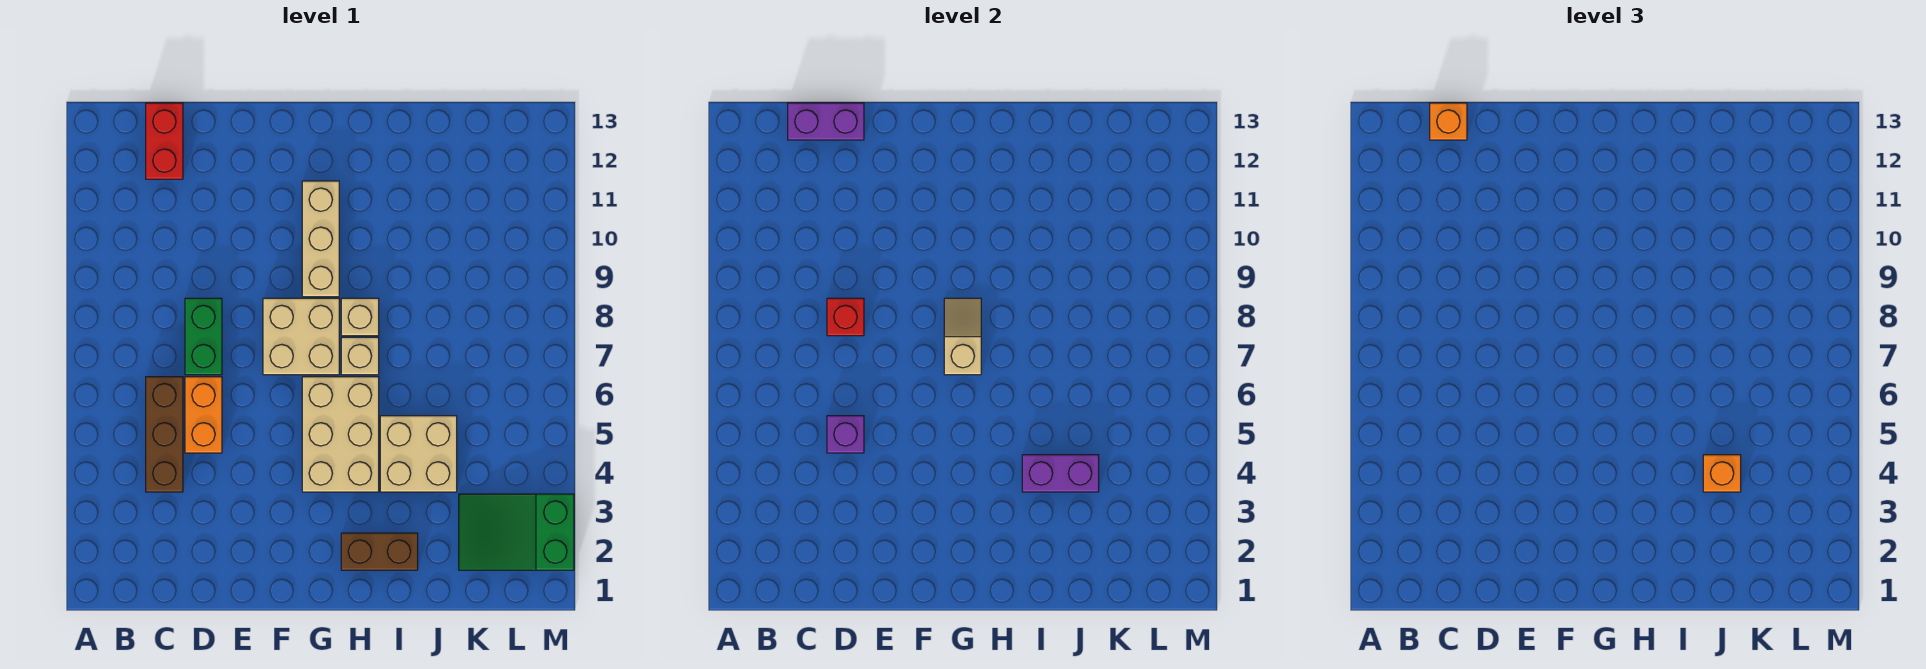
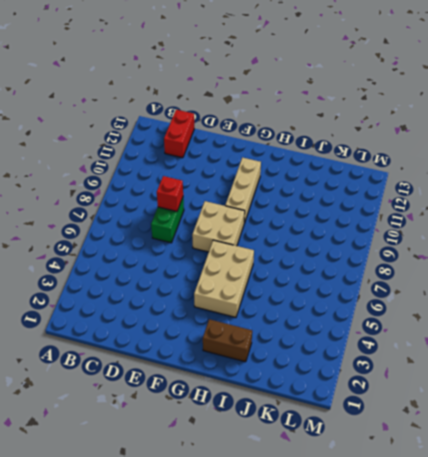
none -> brown brick C4:C6 level 1
none -> orange brick D5:D6 level 1
none -> tan brick H7 level 1

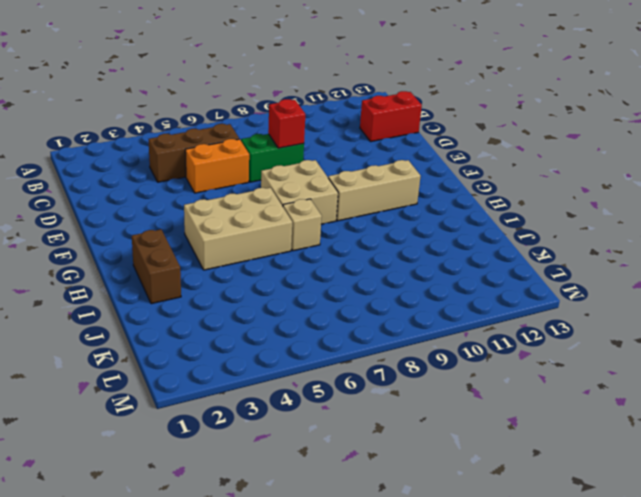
none -> tan brick H8 level 1
none -> tan brick I4:J5 level 1
none -> green slope K2:M3 level 1 top M

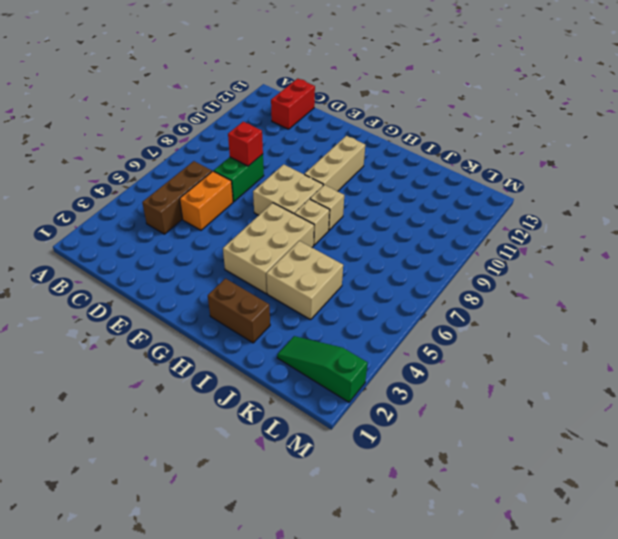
green slope K2:M2 level 1 top M -> green slope K2:M3 level 1 top M
none -> purple brick C13:D13 level 2
none -> purple brick D5 level 2
none -> tan slope G7:G8 level 2 top 7

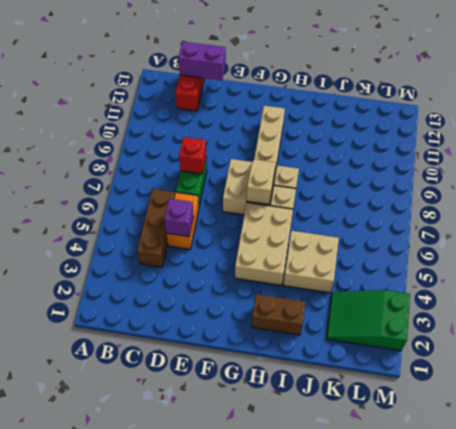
none -> purple brick I4:J4 level 2
none -> orange brick C13 level 3
none -> orange brick J4 level 3

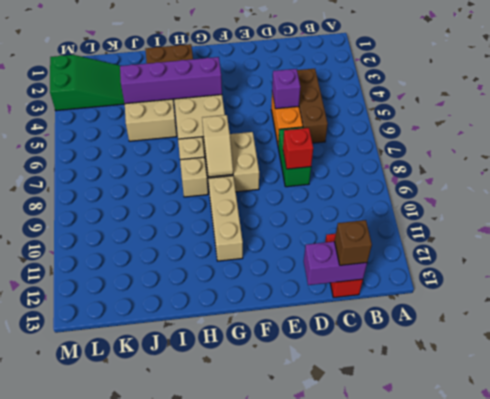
brown brick C13 level 3 -> orange brick C13 level 3
purple brick G4:J4 level 2 -> purple brick I4:J4 level 2
none -> orange brick J4 level 3

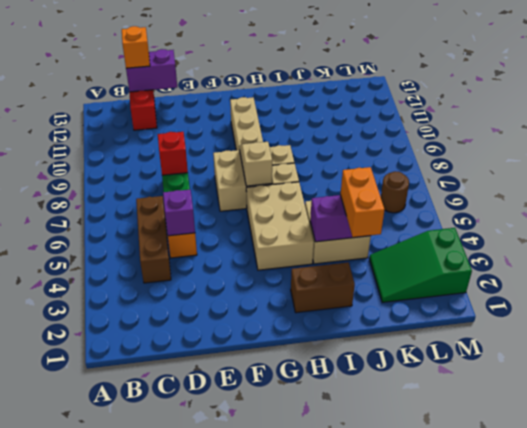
orange brick J3:J4 level 3 -> orange brick J4 level 3
brown round brick L6 level 1 -> none

